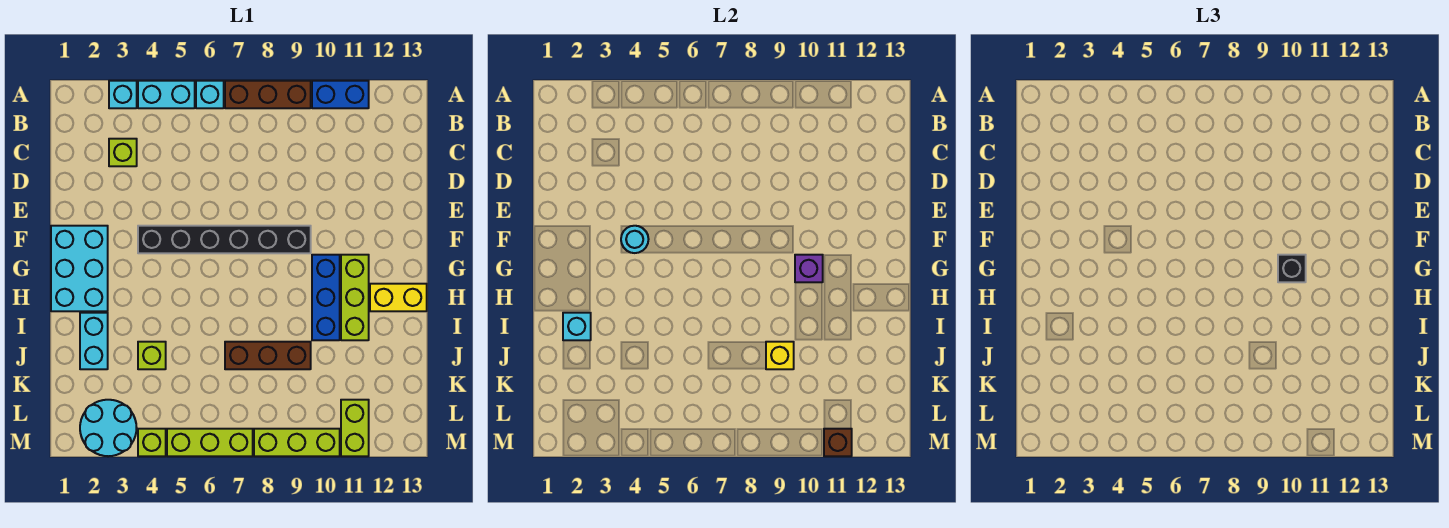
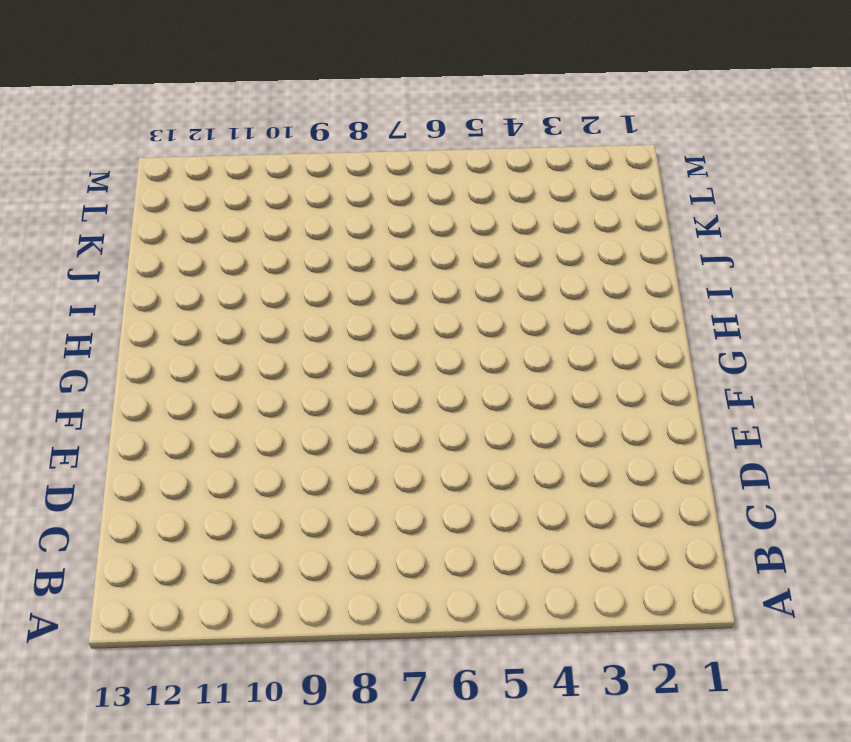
none -> cyan brick A3 level 1
none -> cyan brick A4:A5 level 1
none -> cyan brick A6 level 1

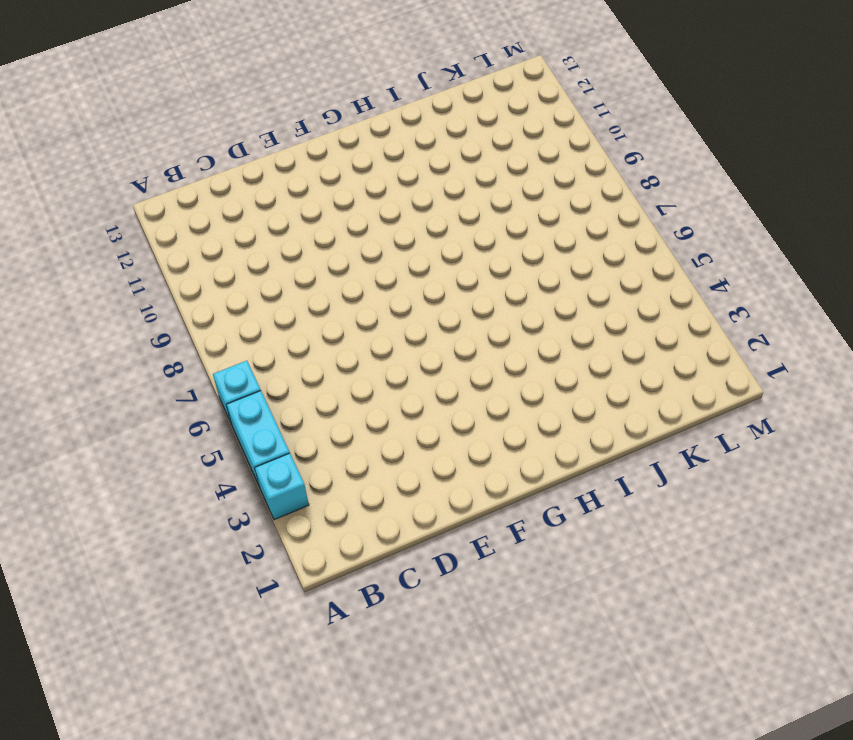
none -> brown brick A7:A9 level 1
none -> blue brick A10:A11 level 1
none -> lime brick C3 level 1

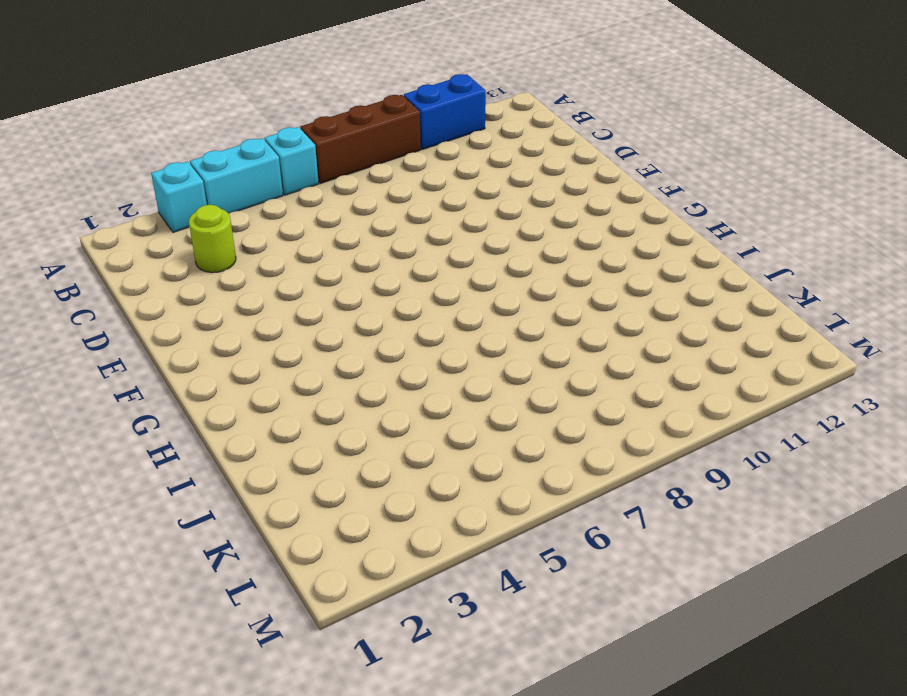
lime round brick C3 level 1 -> lime brick C3 level 1
none -> cyan brick F1:H2 level 1
none -> black brick F4:F9 level 1
none -> blue brick G10:I10 level 1

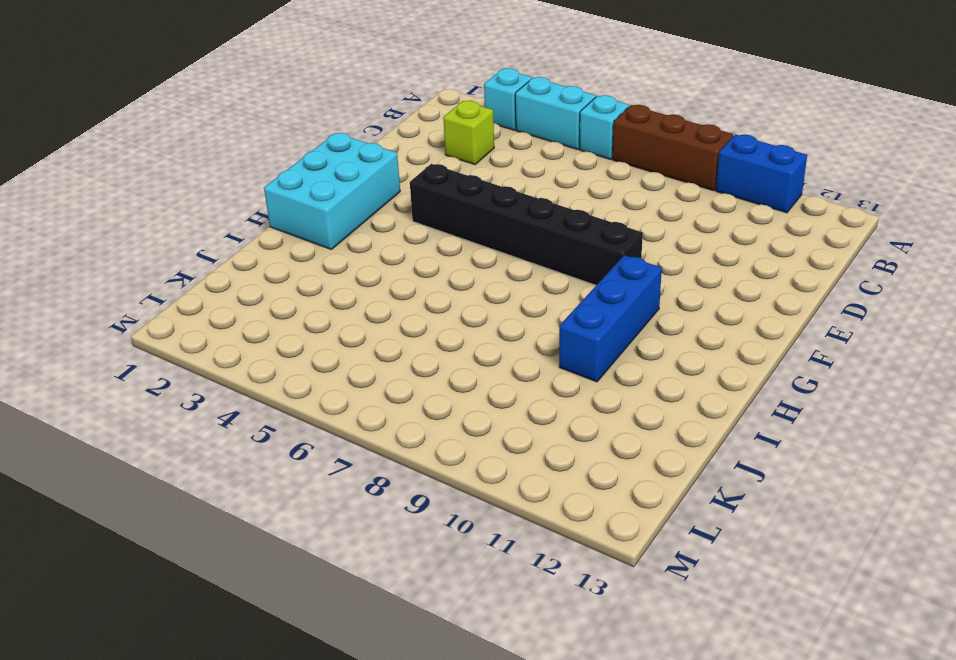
none -> lime brick G11:I11 level 1
none -> yellow brick H12:H13 level 1
none -> cyan brick I2:J2 level 1

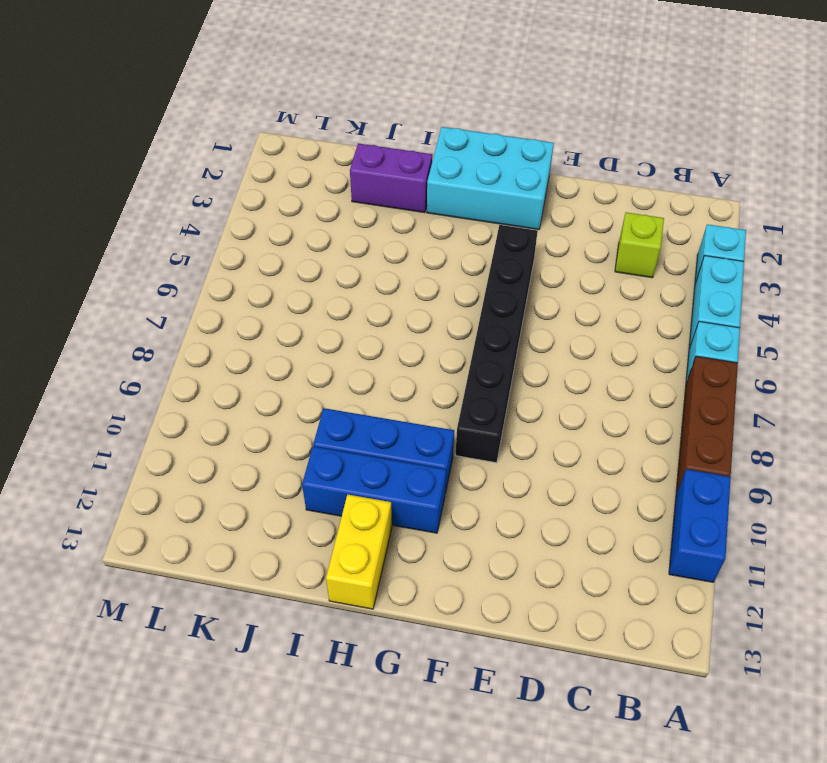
blue brick G11:I11 level 1 -> lime brick G11:I11 level 1
purple brick I2:J2 level 1 -> cyan brick I2:J2 level 1
none -> lime brick J4 level 1
none -> brown brick J7:J9 level 1
none -> cyan round brick L2:M3 level 1

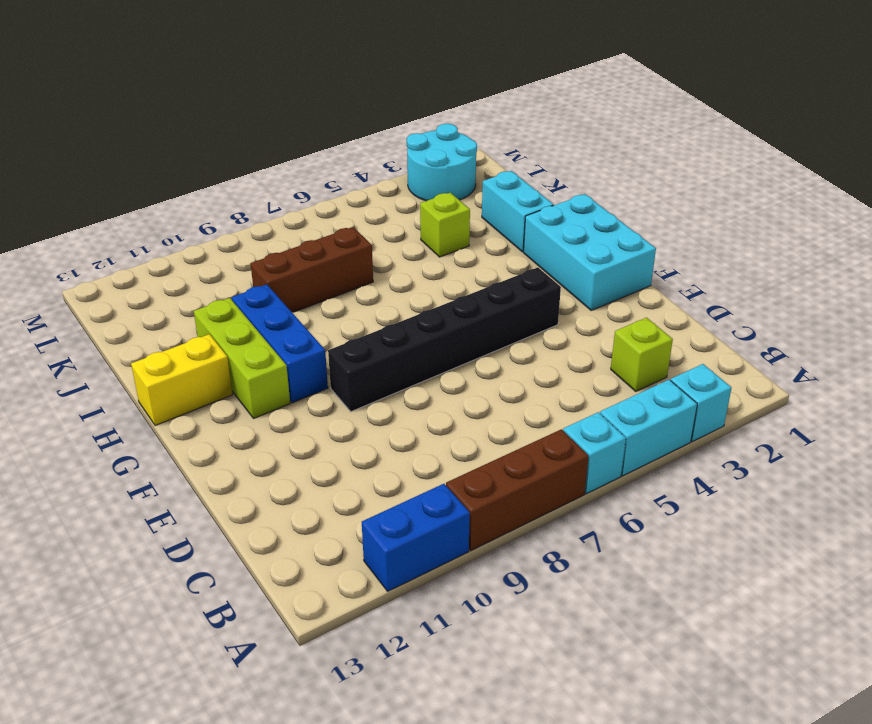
none -> lime brick L11:M11 level 1
none -> lime brick M4 level 1
none -> lime brick M5:M7 level 1

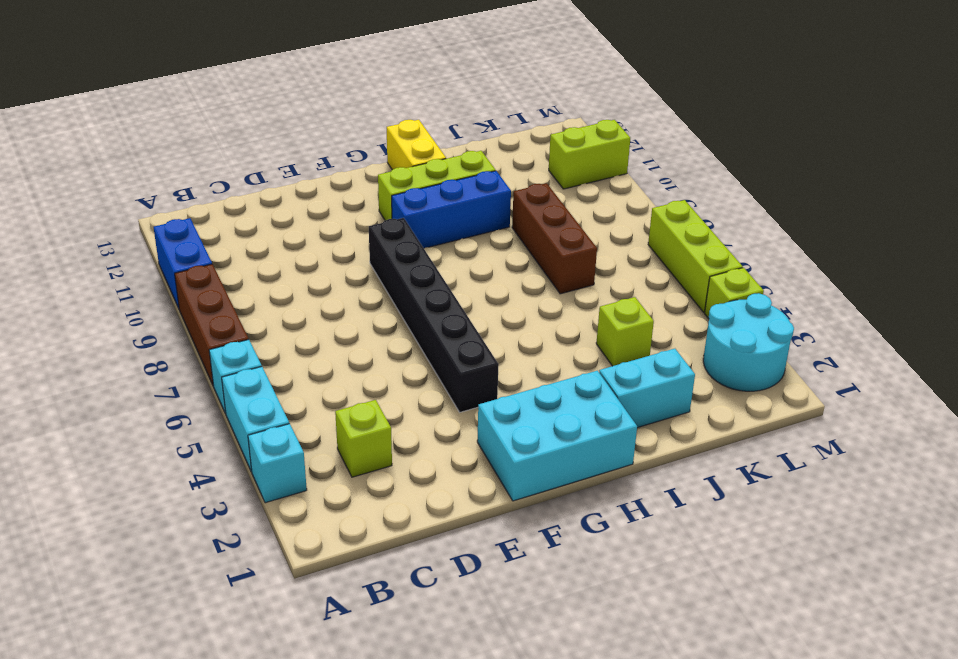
none -> lime brick M8:M10 level 1
none -> cyan round brick F4 level 2
none -> purple brick G10 level 2

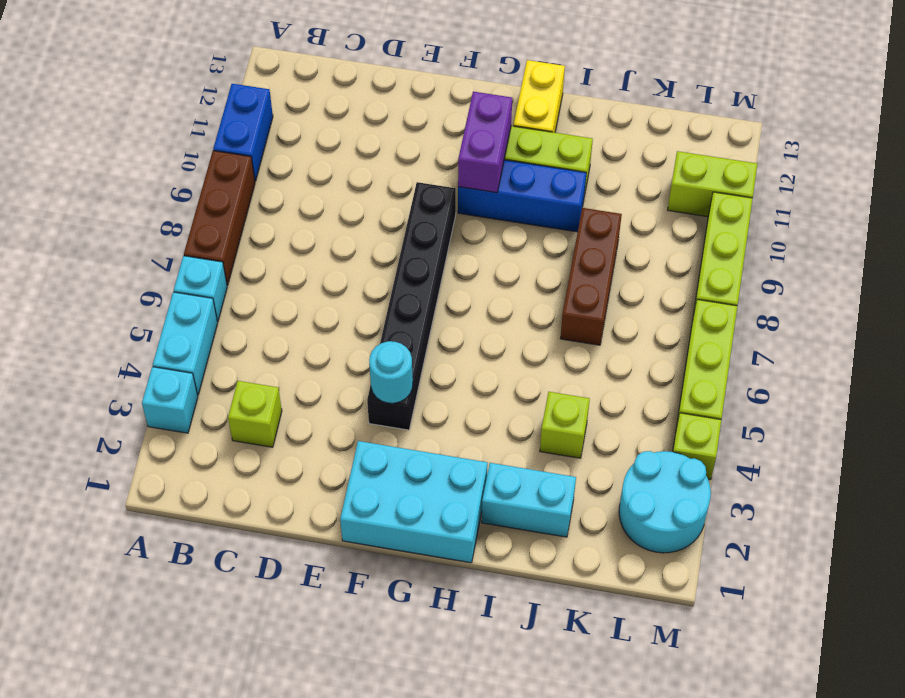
purple brick G10:G11 level 2 -> purple brick G10 level 2
none -> cyan brick I2 level 2
none -> yellow brick J9 level 2
none -> brown brick M11 level 2

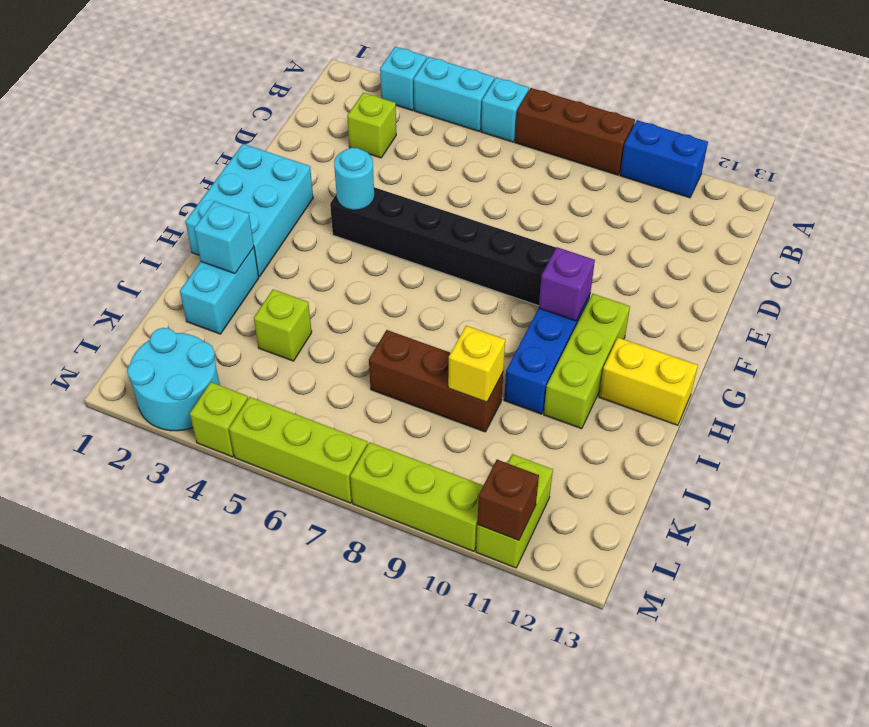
none -> black brick G10 level 3

